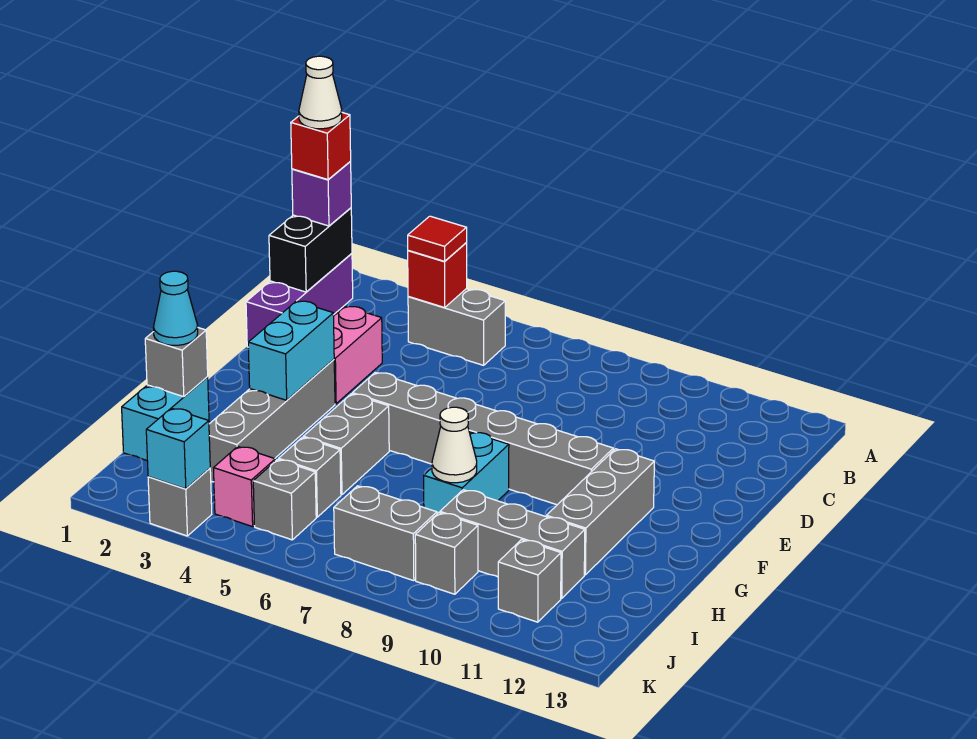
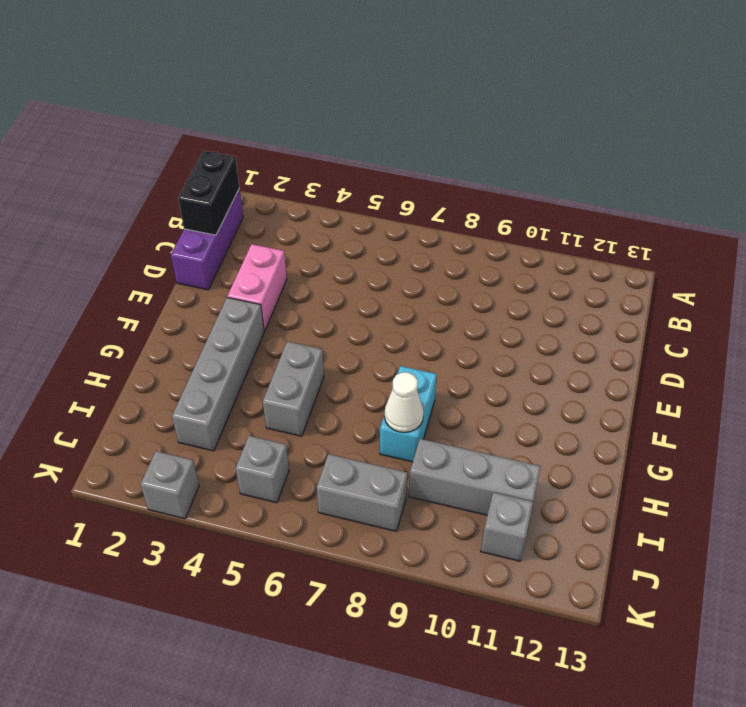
none -> grey brick B4:B5 level 1
none -> grey brick F5:F10 level 1
none -> grey brick F11:H11 level 1

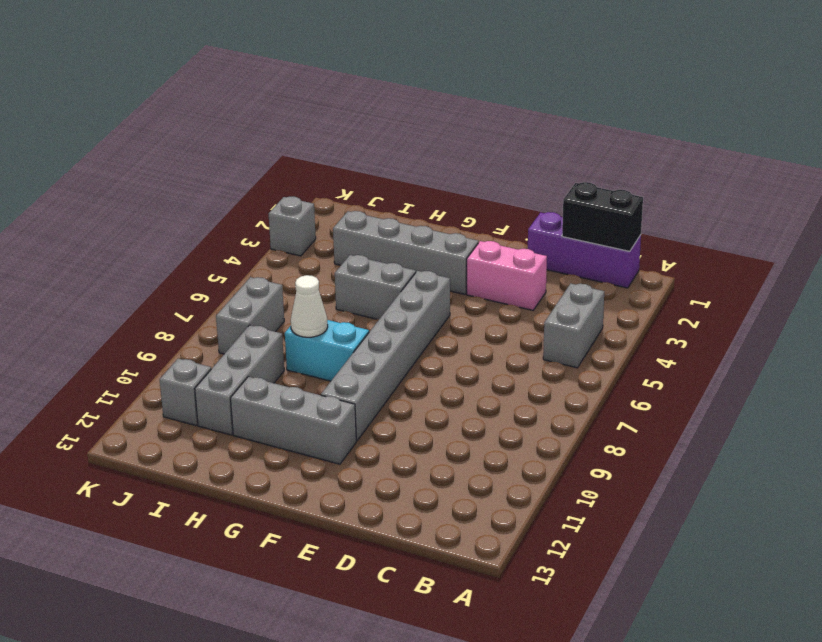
none -> cyan brick H1:I1 level 1
none -> grey brick I5 level 1
none -> pink brick J4 level 1

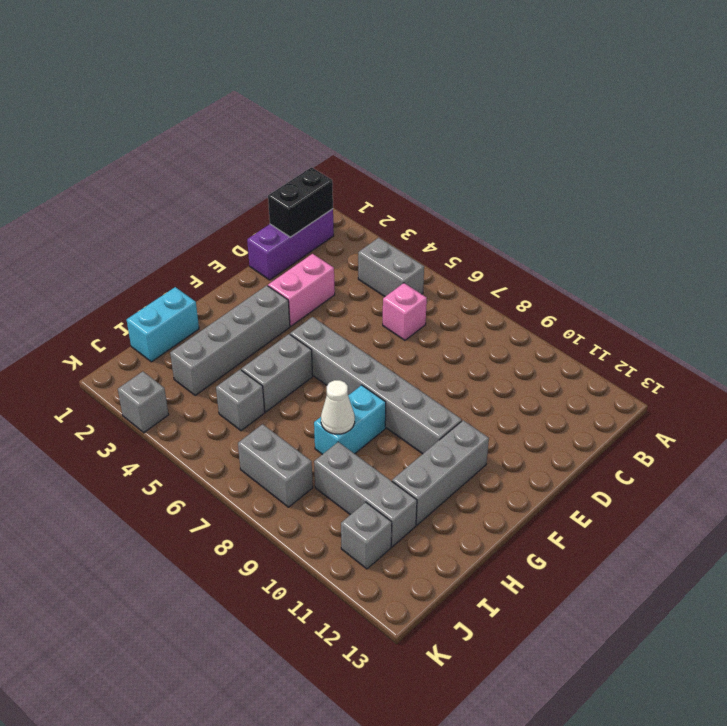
pink brick C6 level 1 -> pink brick J4 level 1
none -> grey brick J5 level 1
none -> grey brick J9 level 1
none -> red brick B4 level 2

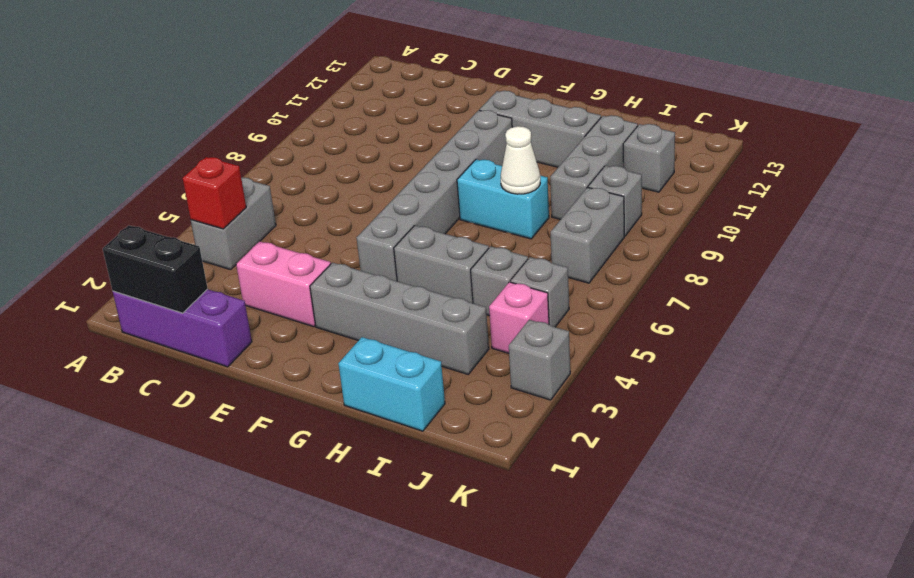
none -> cyan brick F3:G3 level 2
none -> grey brick H1 level 2
none -> cyan brick K3 level 2

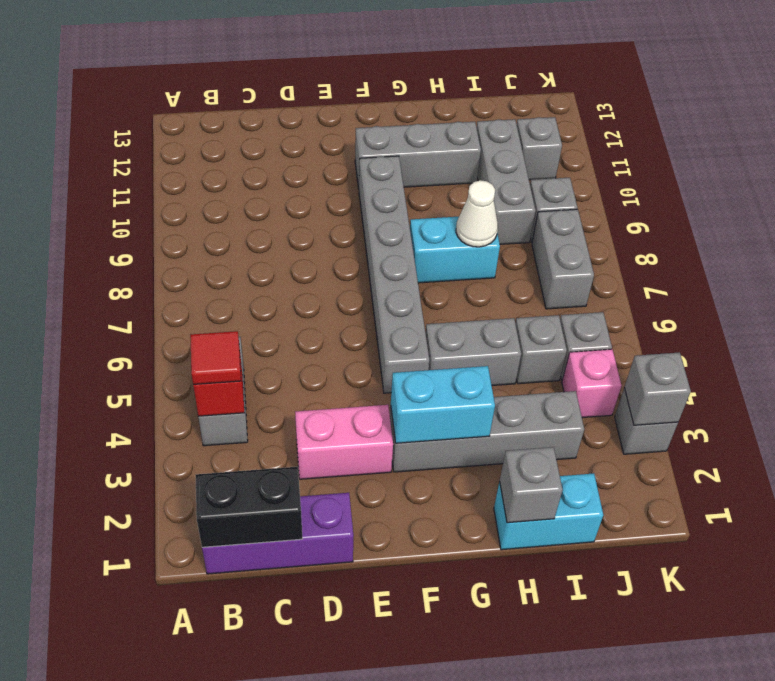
grey brick K3 level 2 -> cyan brick K3 level 2
none -> purple brick B1 level 3
none -> cyan cone H1 level 3
none -> red brick B1 level 4

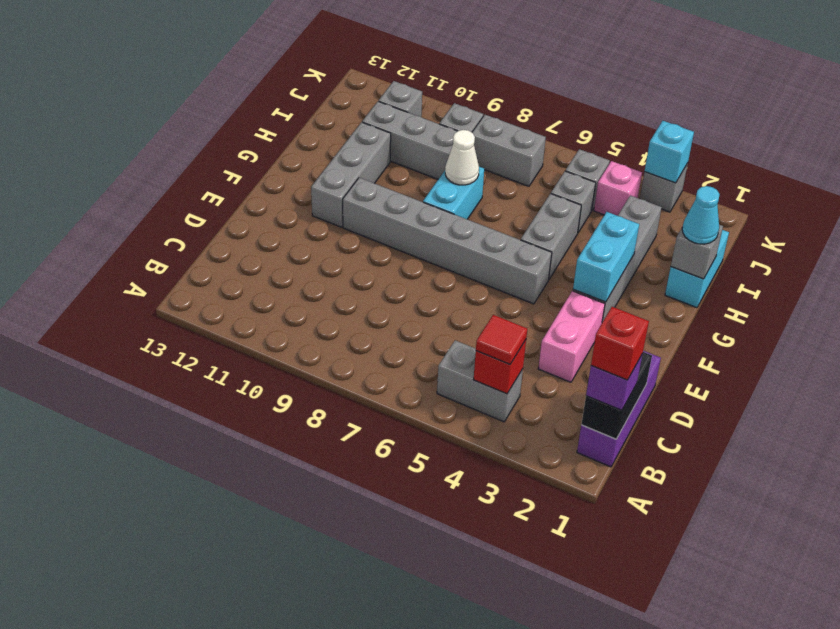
none -> white cone B1 level 5

